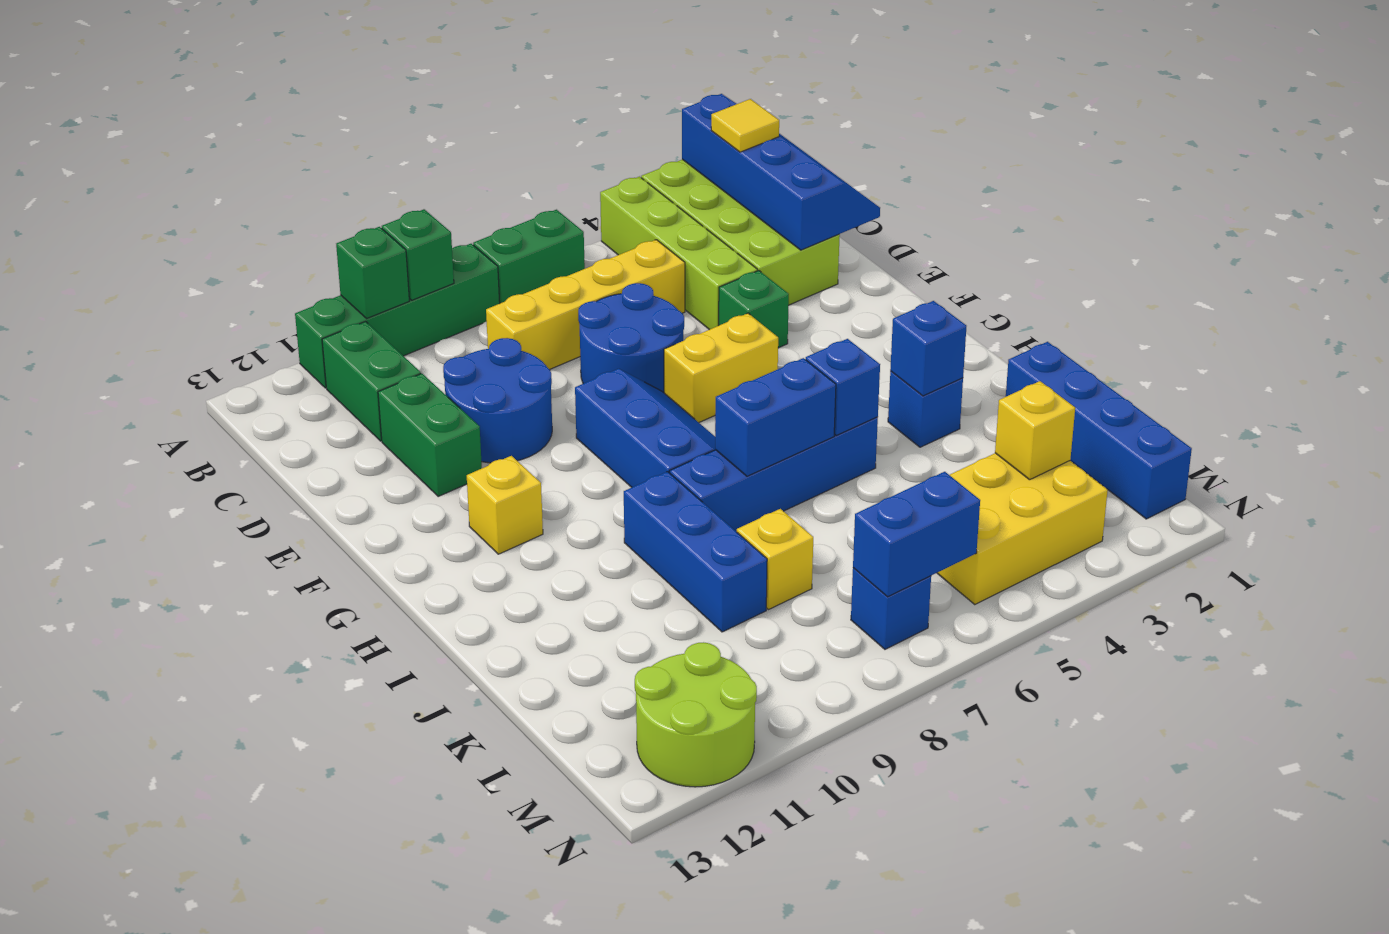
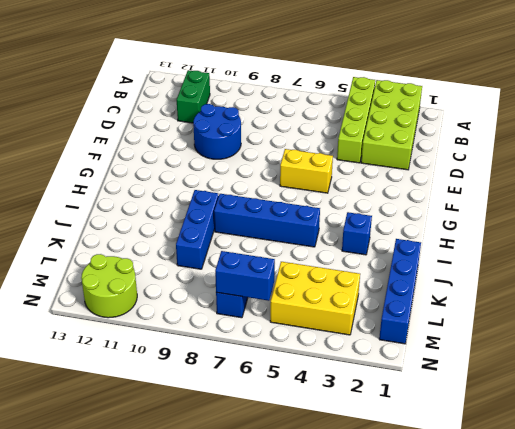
none -> green brick A6:A7 level 1
none -> green brick A8:A11 level 1
none -> yellow brick C5:C8 level 1
none -> blue round brick D6:E7 level 1

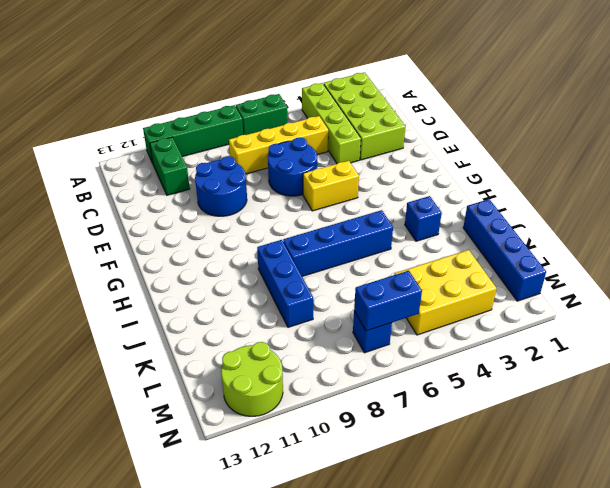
none -> green brick D11:E11 level 1
none -> green brick E4 level 1
none -> blue slope F7:H8 level 1 top 8
none -> yellow brick G11 level 1

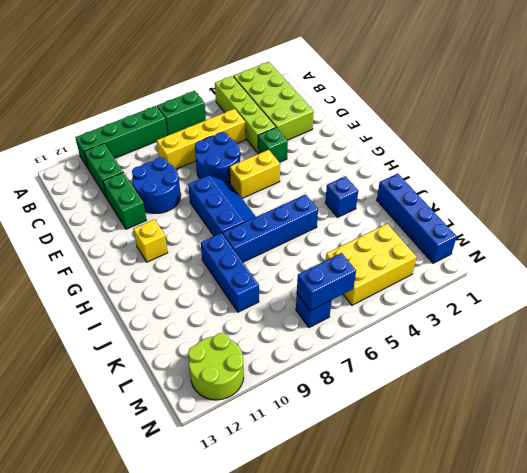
none -> yellow brick K8 level 1
none -> blue slope A1:D2 level 2 top 2
none -> green brick A9 level 2
none -> green brick A10 level 2

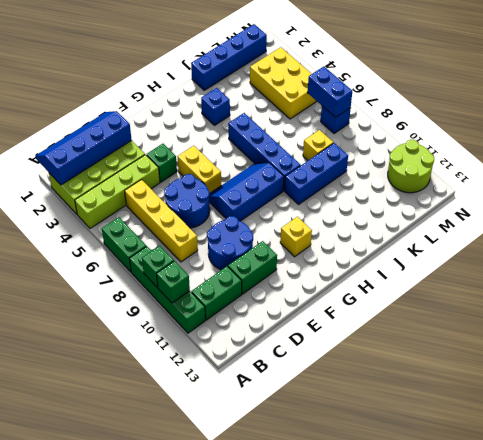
none -> blue brick I3 level 2
none -> blue brick I5 level 2
none -> blue brick I6:I7 level 2
none -> yellow brick L3 level 2

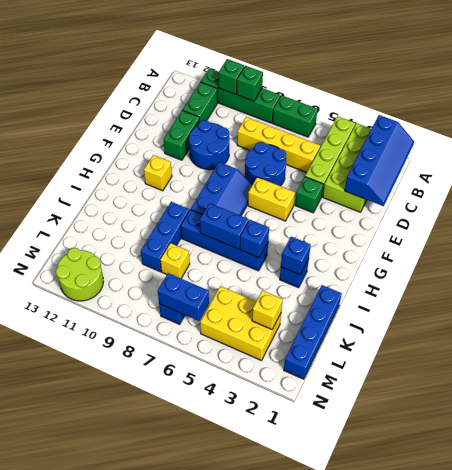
none -> yellow tile B2 level 3

